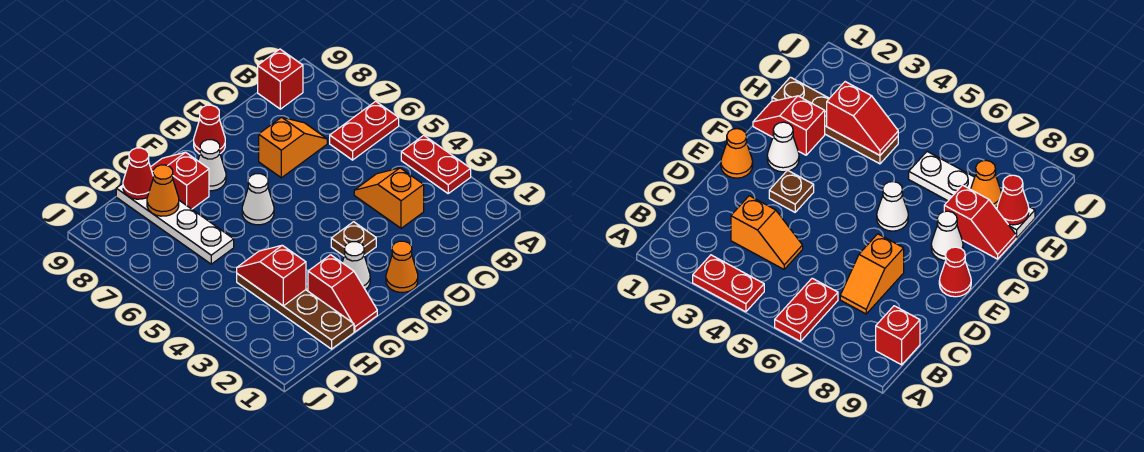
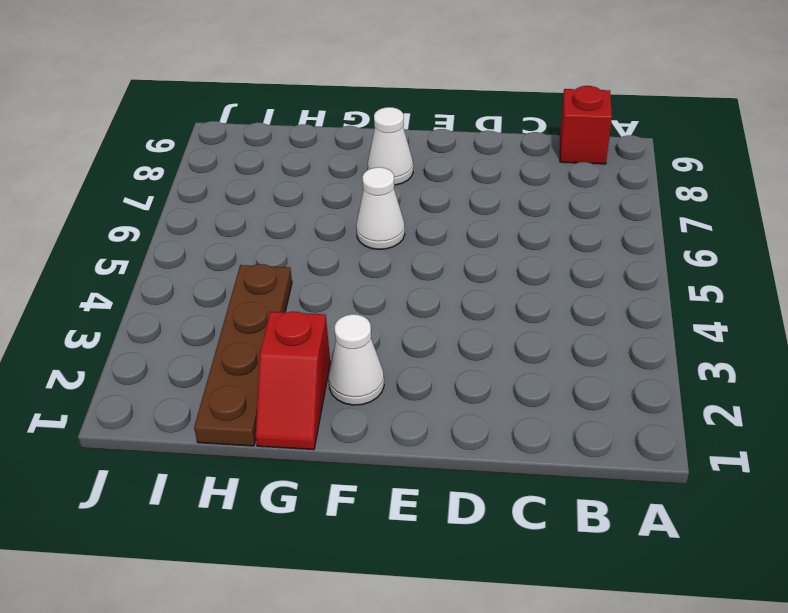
none -> red plate A3:A4 level 1
none -> red plate A6:B6 level 1
none -> orange slope C3:C4 level 1 top 3

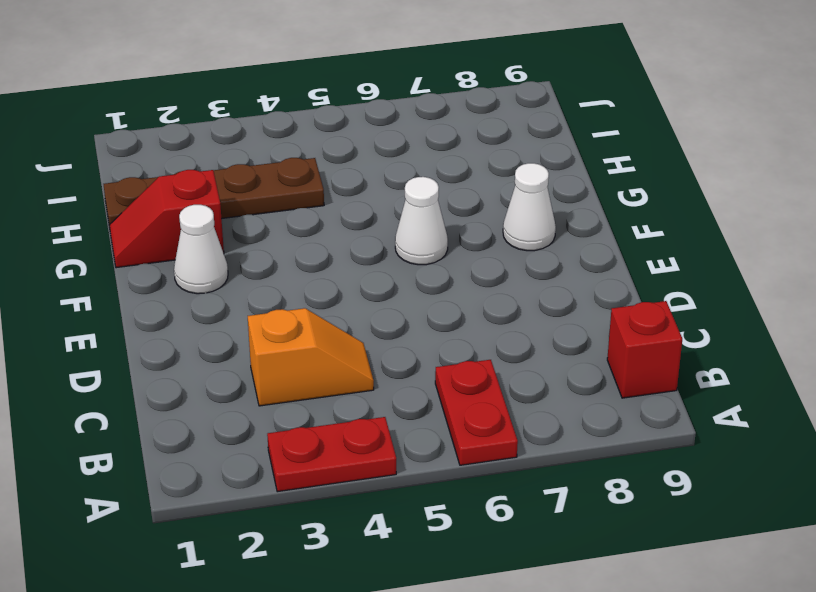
none -> orange slope C7:D7 level 1 top D
none -> orange cone E1 level 1
none -> brown plate E3 level 1

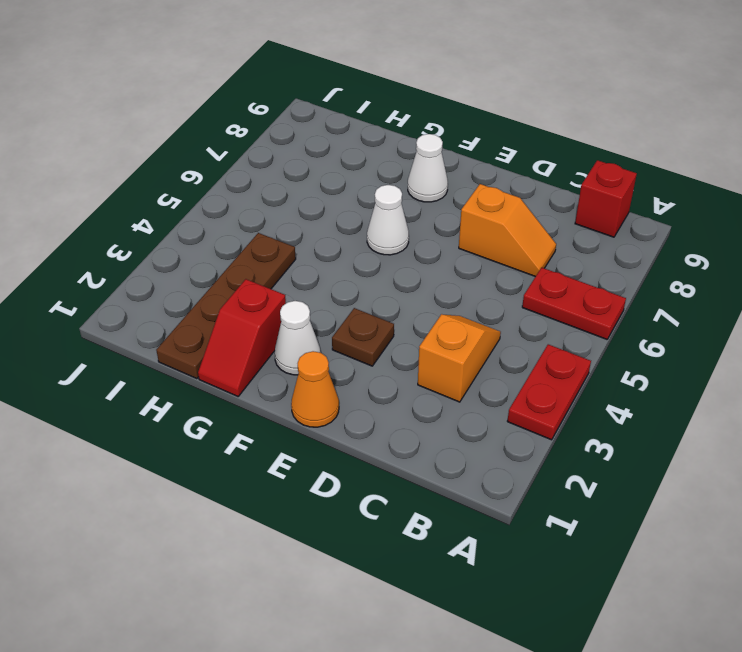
none -> red cone E9 level 1
none -> red slope G8:G9 level 1 top 8
none -> white plate H6:H9 level 1

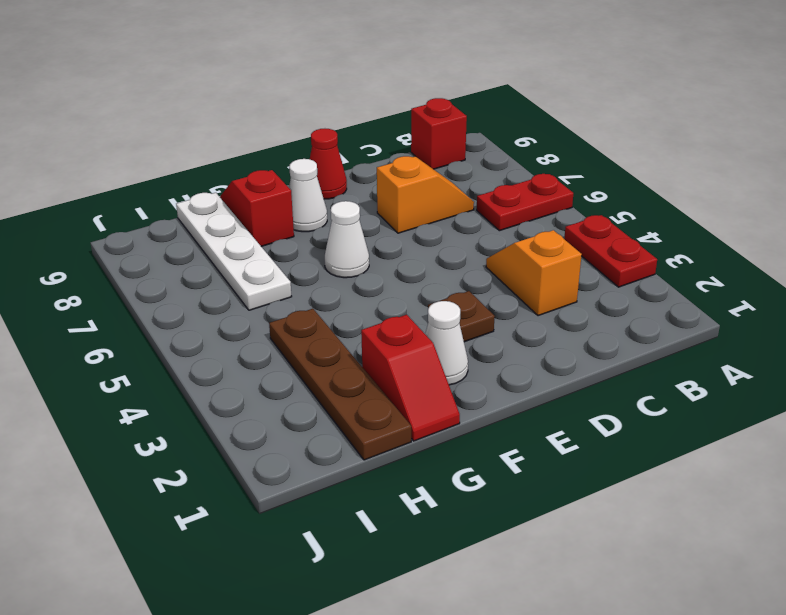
none -> orange cone E1 level 1
none -> red slope H3:H4 level 2 top 3
none -> orange cone H8 level 2

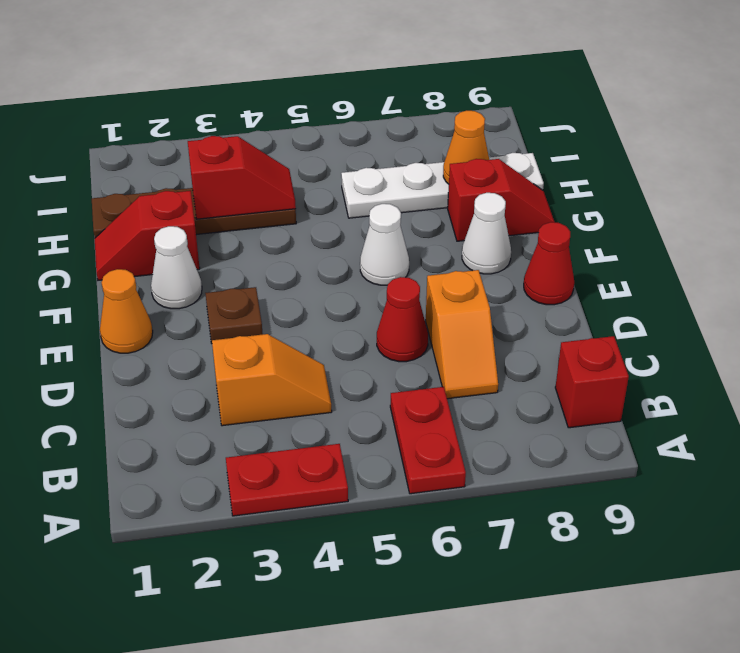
red cone D6 level 1 -> red cone H9 level 2

